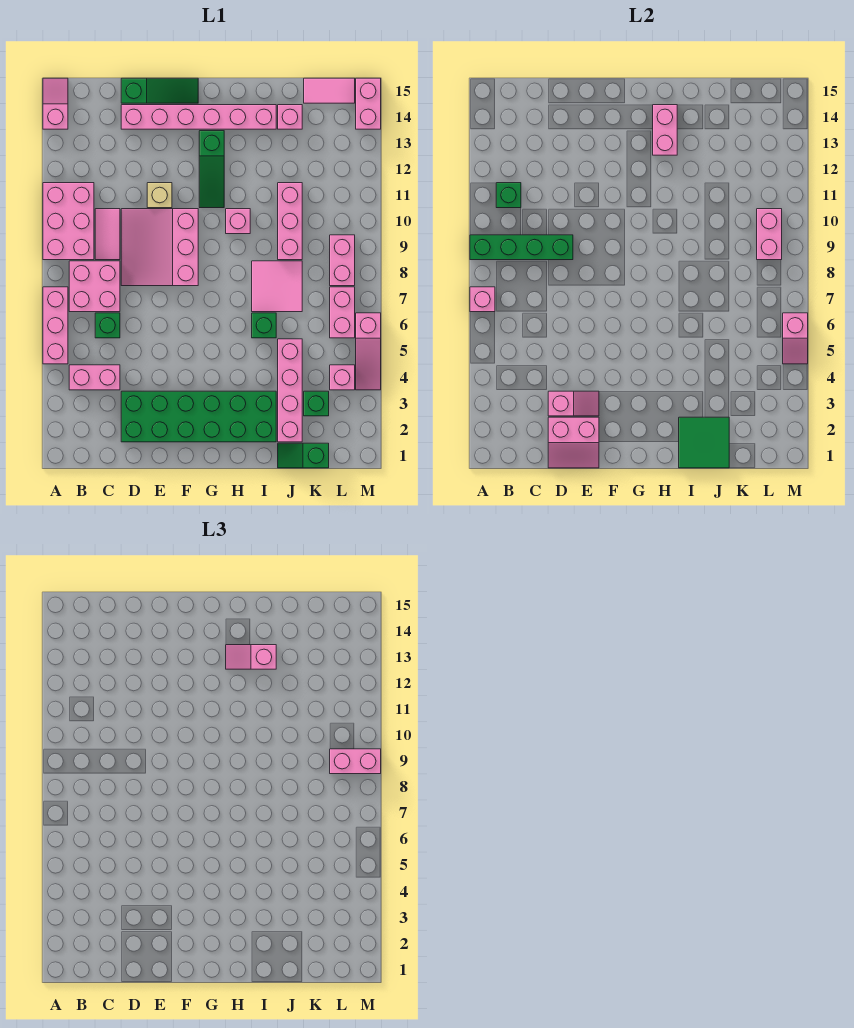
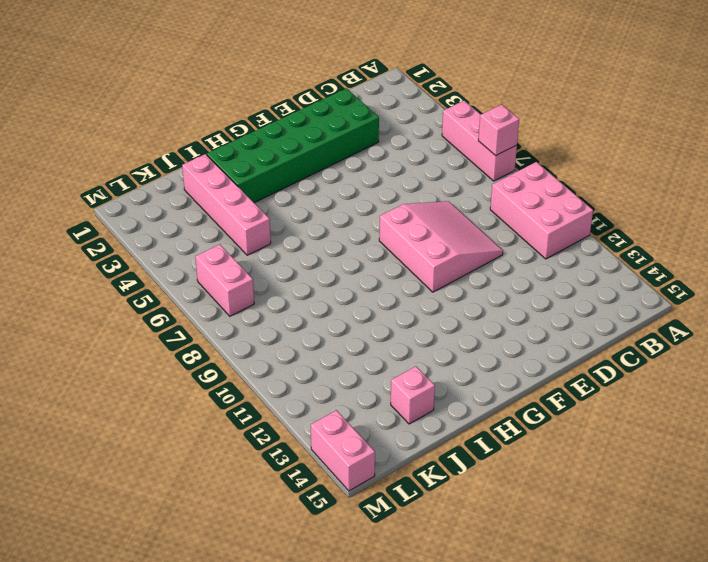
none -> pink slope A14:A15 level 1 top 14
none -> pink brick B4:C4 level 1
none -> pink brick B7:C8 level 1
none -> green brick C6 level 1

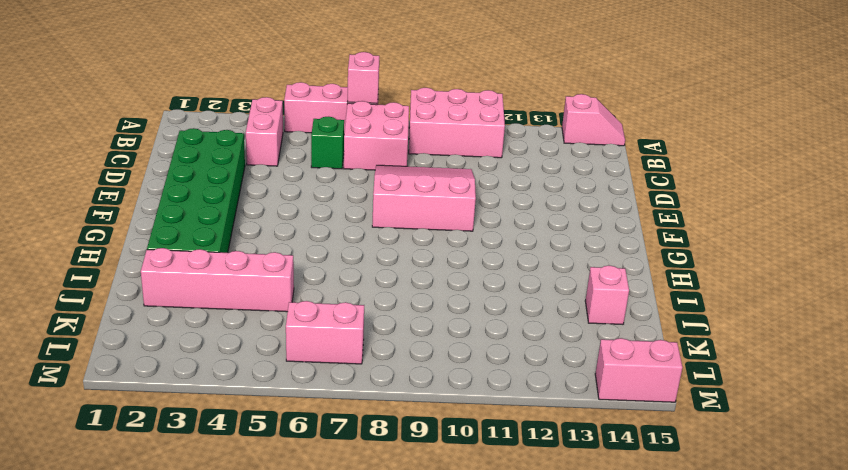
none -> pink tile C9:C10 level 1
none -> pink brick D14:I14 level 1
none -> green slope D15:F15 level 1 top D
none -> tan brick E11 level 1

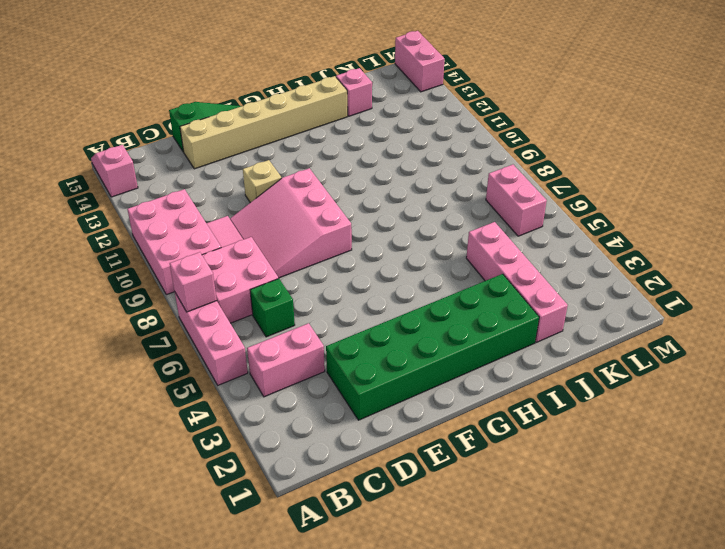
tan brick D14:I14 level 1 -> pink brick D14:I14 level 1
none -> green slope G11:G13 level 1 top 13
none -> pink brick H10 level 1
none -> green brick I6 level 1
none -> pink tile I7:J8 level 1

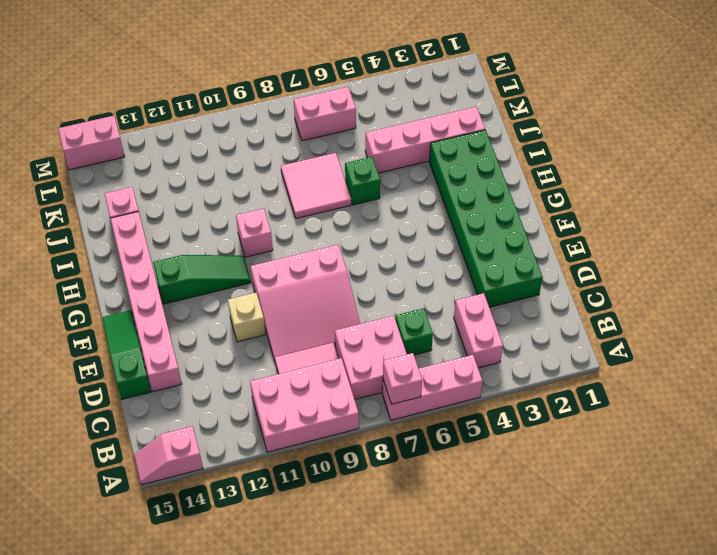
none -> green slope J1:K1 level 1 top K
none -> pink brick J9:J11 level 1
none -> green brick K3 level 1
none -> pink tile K15:L15 level 1

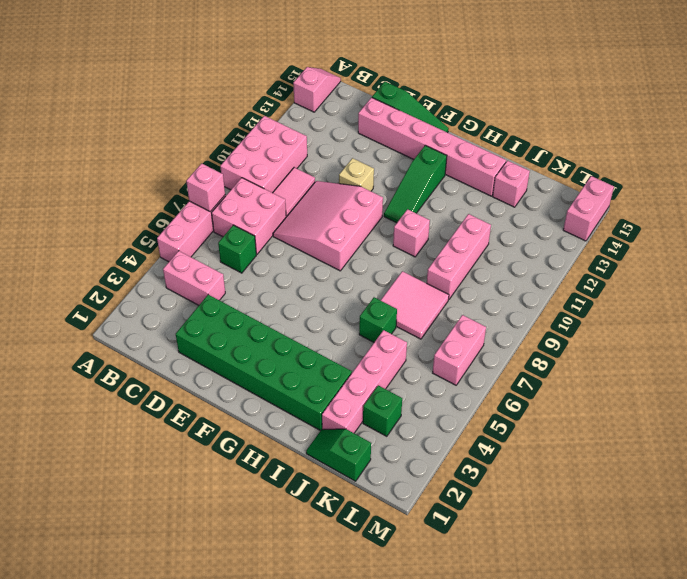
none -> pink tile K15:L15 level 1
none -> pink brick L4 level 1
none -> pink brick L8:L9 level 1
none -> pink slope M4:M6 level 1 top 6

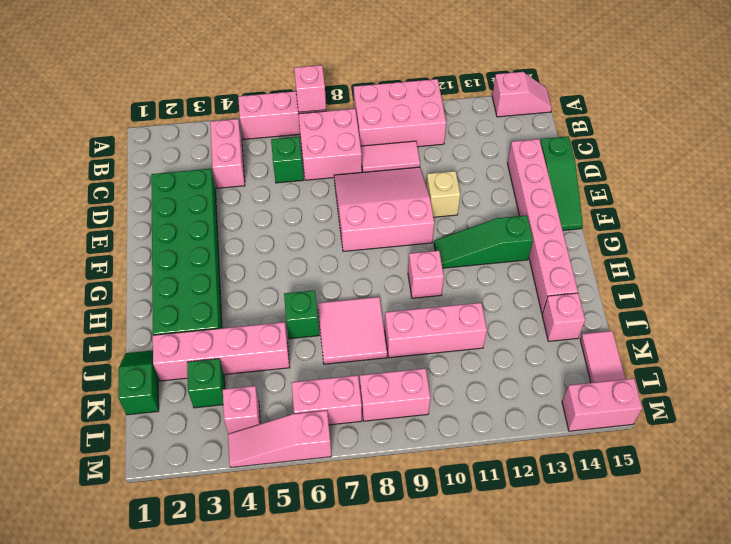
none -> green brick A9:D9 level 2
none -> green brick B11 level 2
none -> pink slope D1:E2 level 2 top 2
none -> pink slope D3:E3 level 2 top D

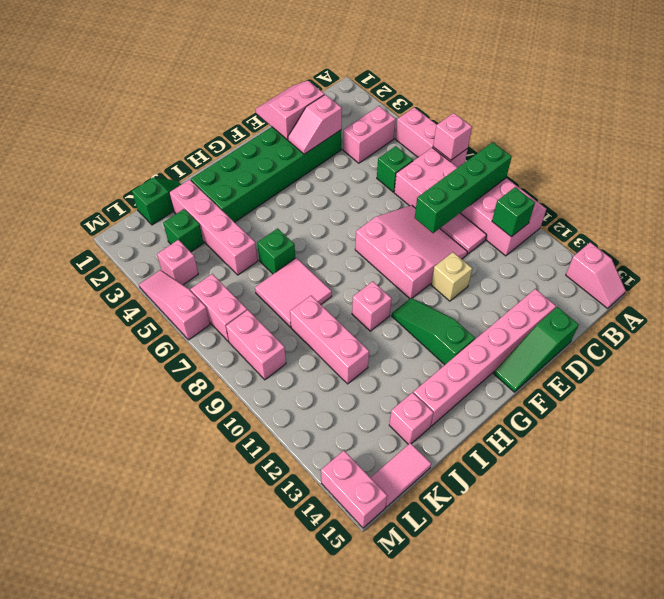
none -> pink brick H13:H14 level 2
none -> green tile I1:J2 level 2
none -> pink brick L9:L10 level 2
none -> pink slope M5:M6 level 2 top 6

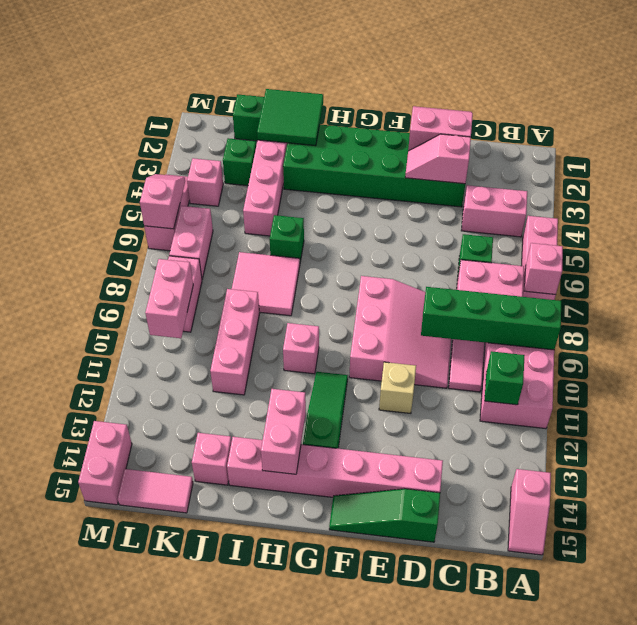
none -> pink slope H13:I13 level 3 top I
none -> pink brick L9:M9 level 3

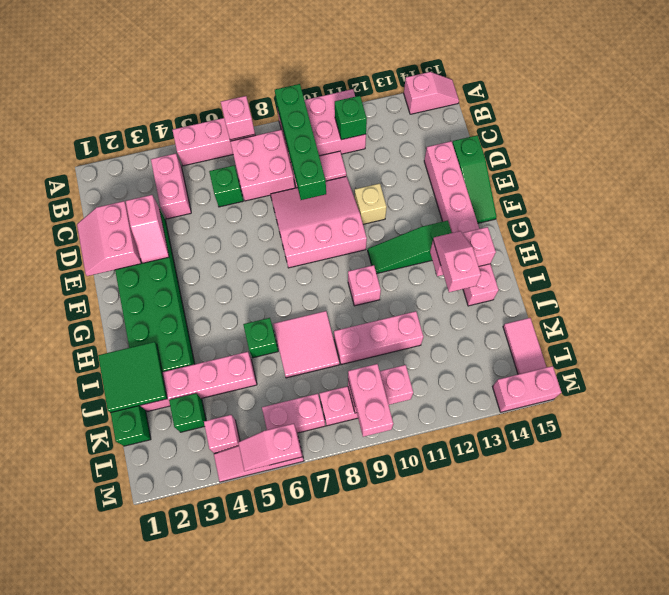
none -> pink brick J14 level 1

